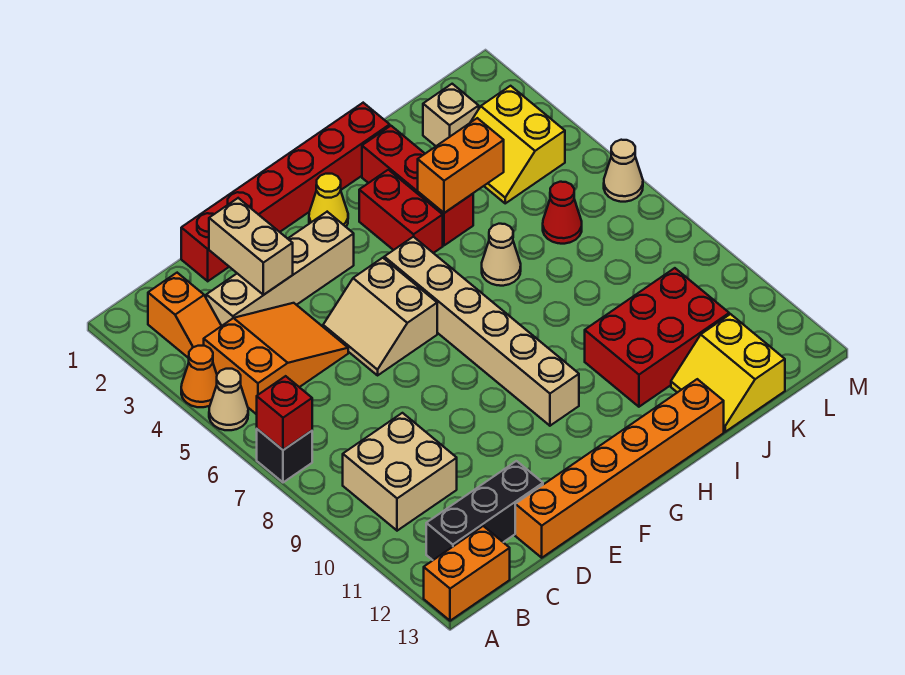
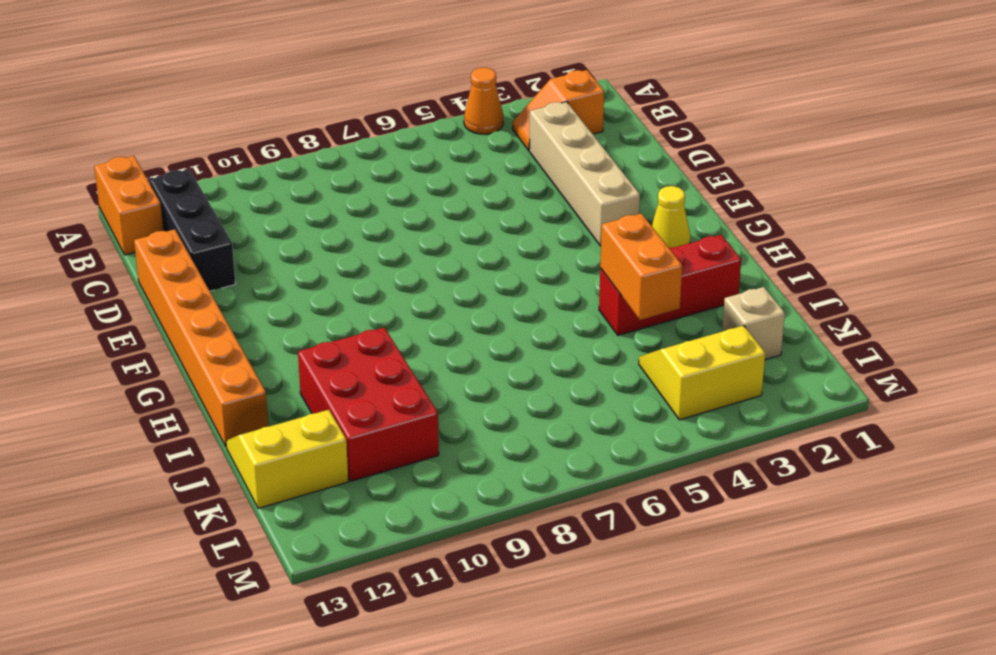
none -> tan cone A5 level 1
none -> black brick A7 level 1
none -> orange slope B4:D5 level 1 top B

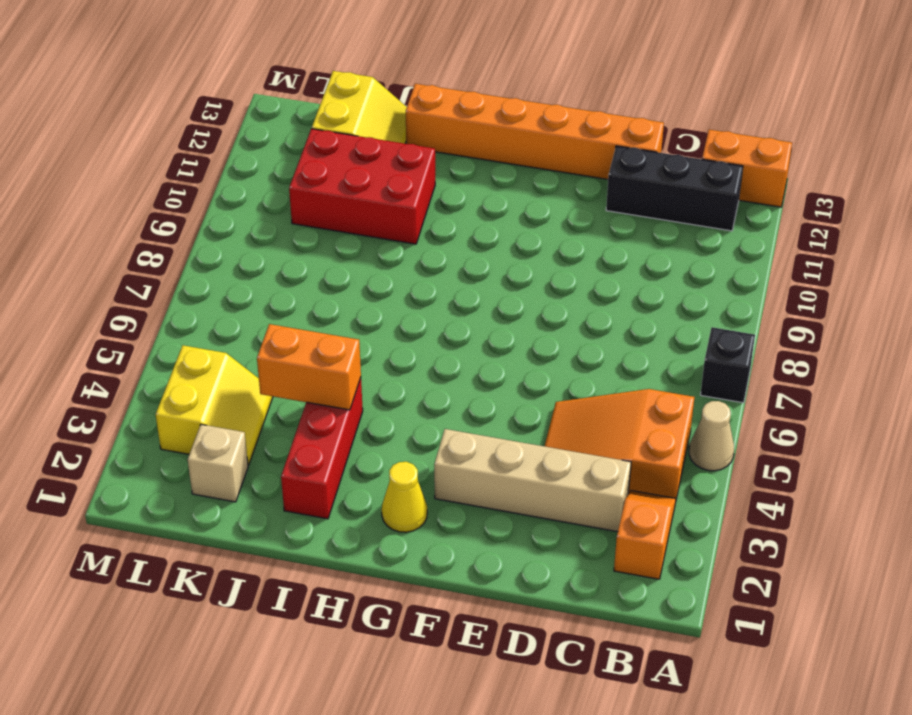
none -> orange cone A4 level 1
none -> tan brick B9:C10 level 1
none -> red brick D1:I1 level 1

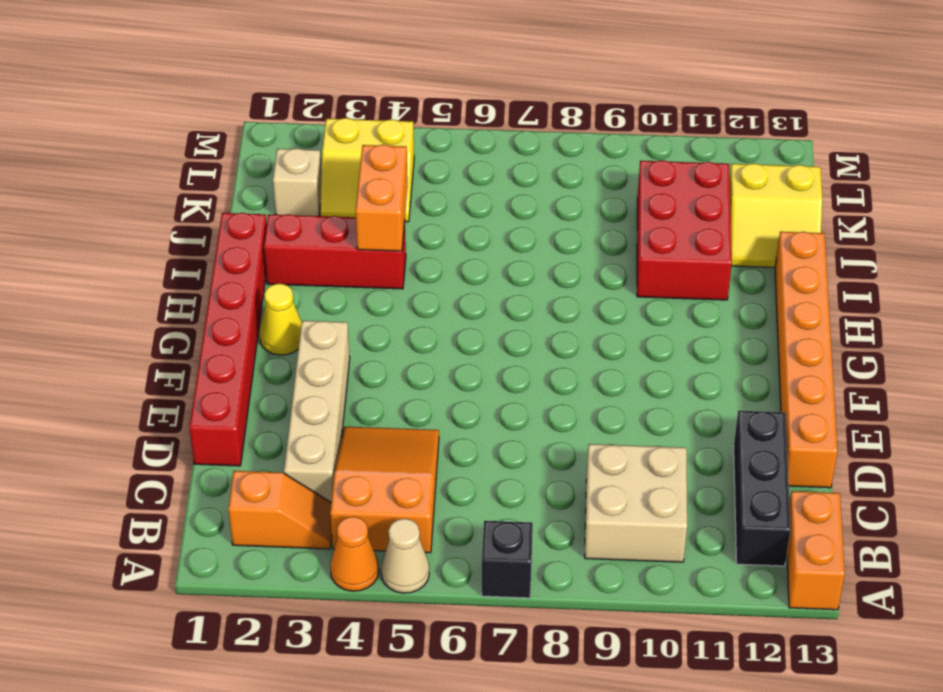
none -> tan slope E5:F6 level 1 top F
none -> tan brick G5:G10 level 1
none -> red brick H3:H4 level 1

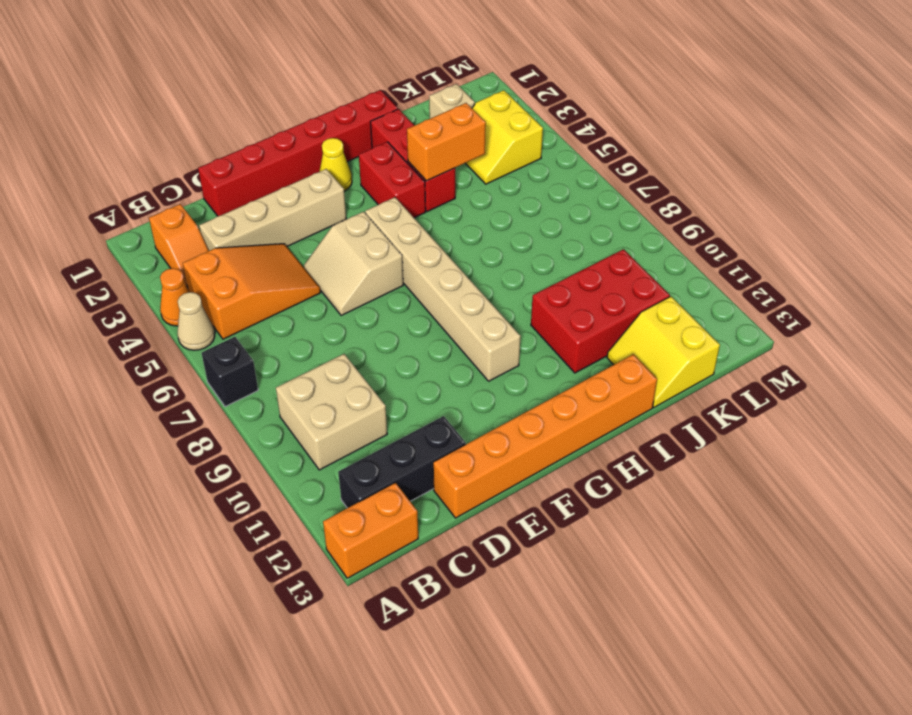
none -> tan cone I6 level 1
none -> red cone K6 level 1
none -> tan cone M6 level 1

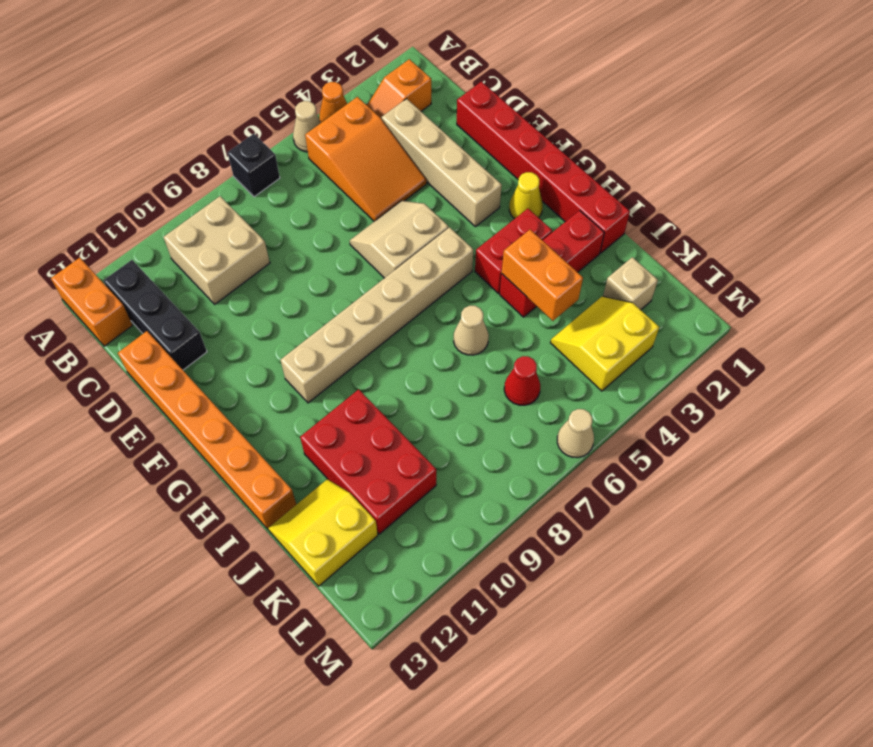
none -> red brick A7 level 2
none -> tan brick D2:D3 level 2

